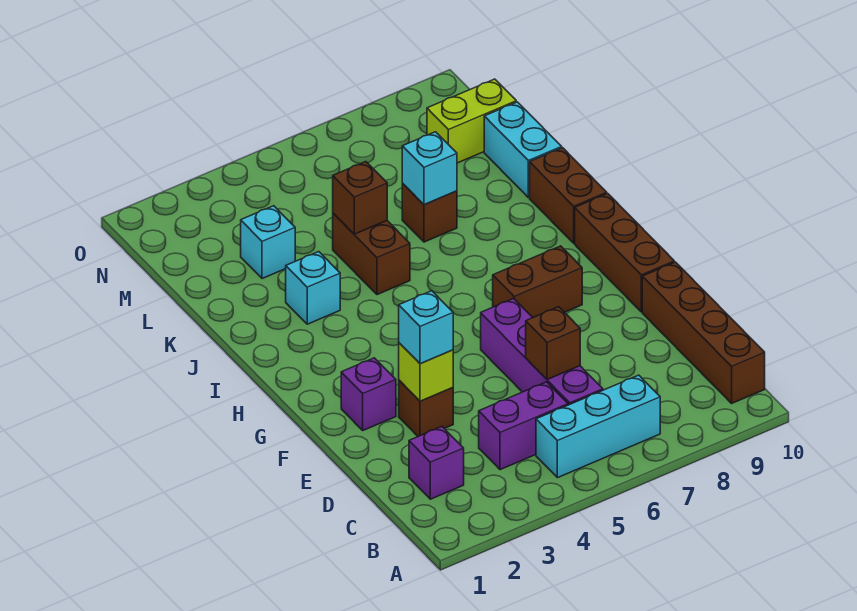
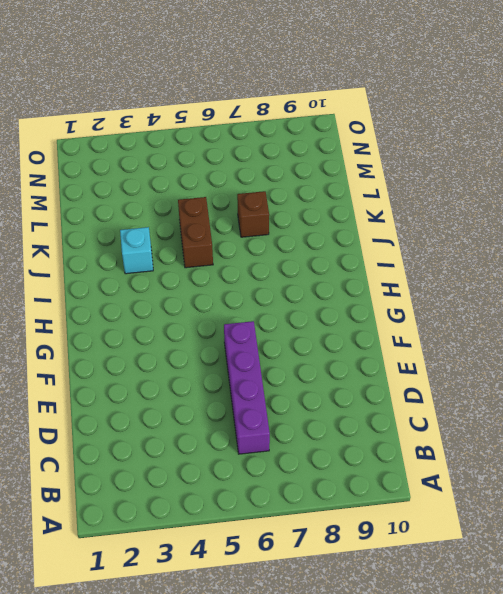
none -> cyan brick B5:B7 level 1
none -> brown brick B10:E10 level 1
none -> purple brick C2 level 1

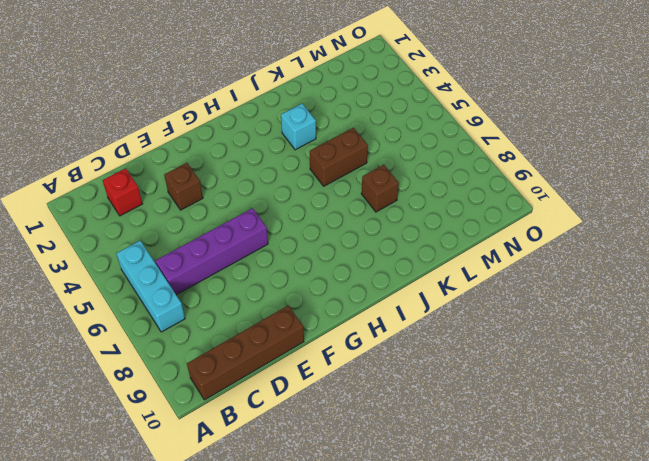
red brick C2 level 1 -> purple brick C2 level 1
none -> purple brick C4:C5 level 1
none -> purple brick F2 level 1
none -> brown brick F10:H10 level 1

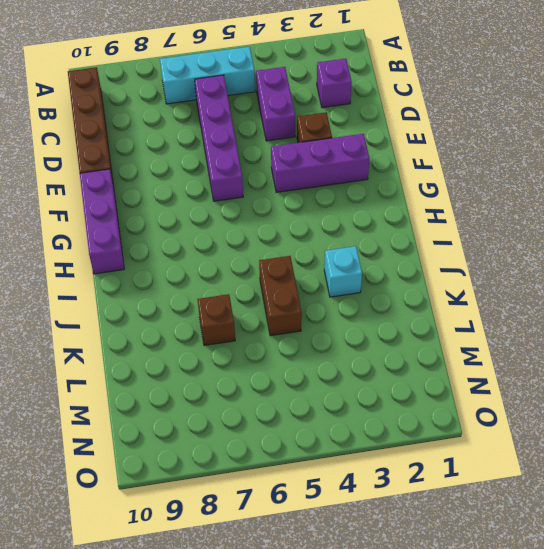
purple brick C4:D4 level 1 -> purple brick C4:C5 level 1
purple brick F2:F4 level 1 -> purple brick F2 level 1
purple brick F10:H10 level 1 -> brown brick F10:H10 level 1
none -> brown brick G7:G8 level 1
none -> brown brick I10:J10 level 1
none -> cyan brick K10:L10 level 1

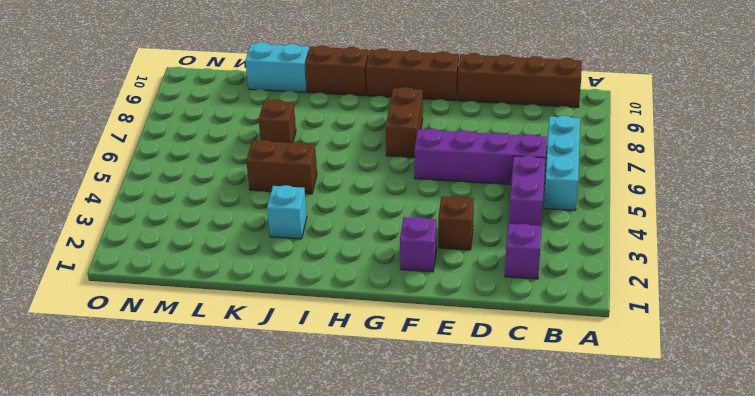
none -> cyan brick L3 level 1
none -> lime brick M9:M10 level 1
none -> brown brick D6 level 2

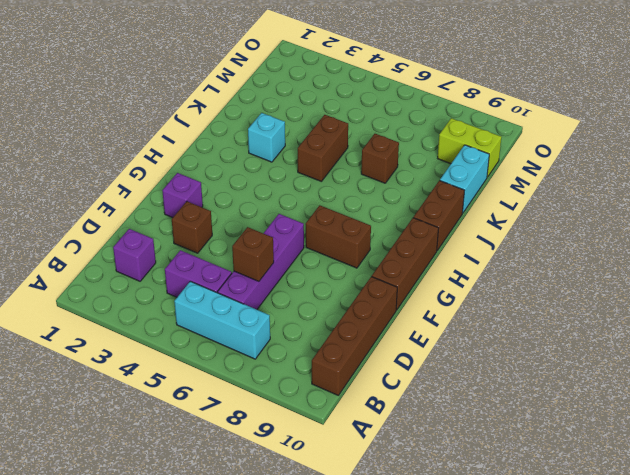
none -> cyan brick L3 level 1
none -> lime brick E3 level 2
none -> brown brick K5 level 2

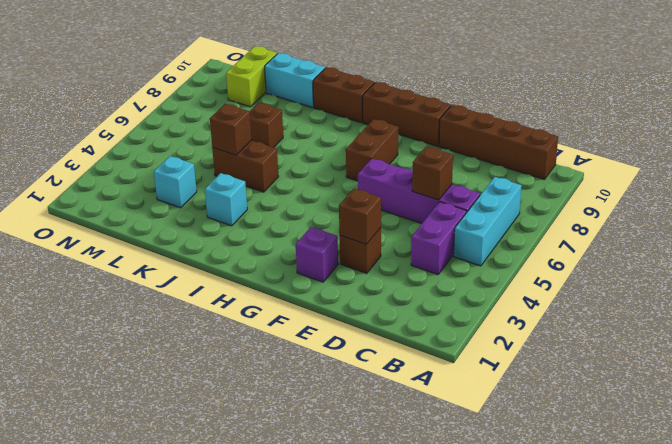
brown brick E3 level 2 -> lime brick E3 level 2
none -> purple brick C2 level 1
none -> cyan brick K7 level 2
none -> cyan brick E3 level 3

